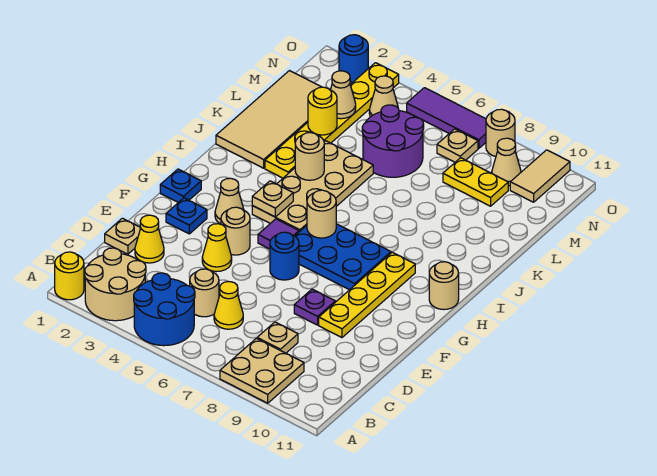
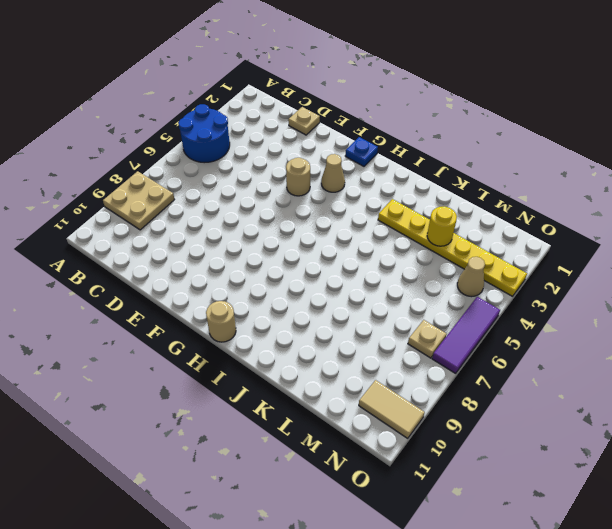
none -> yellow round brick A1 level 1
none -> tan round brick A2:B3 level 1
none -> tan round brick C5 level 1
none -> yellow cone C6 level 1

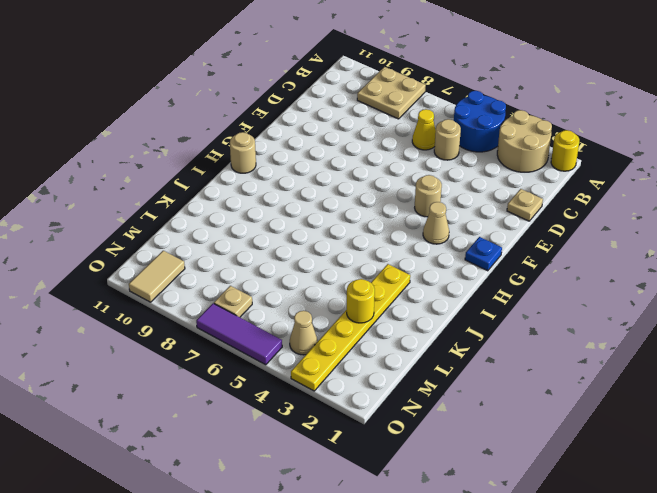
none -> tan plate C8 level 1
none -> yellow cone D2 level 1
none -> yellow cone E4 level 1
none -> purple plate E8 level 1

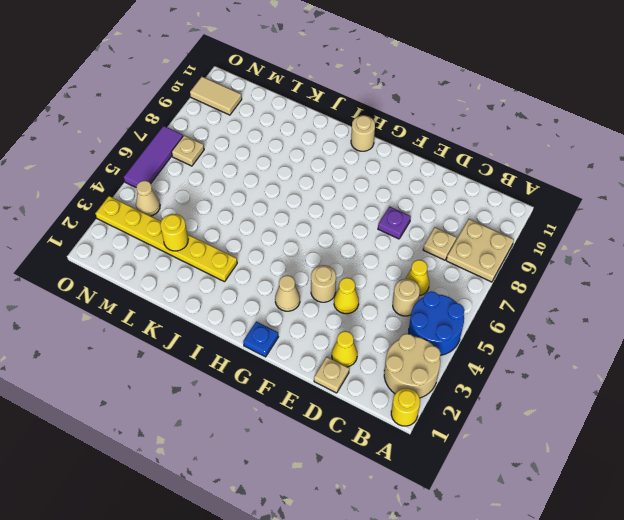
none -> yellow plate E9:H9 level 1
none -> blue plate F2 level 1
none -> blue round brick F6 level 1
none -> purple tile G5 level 1

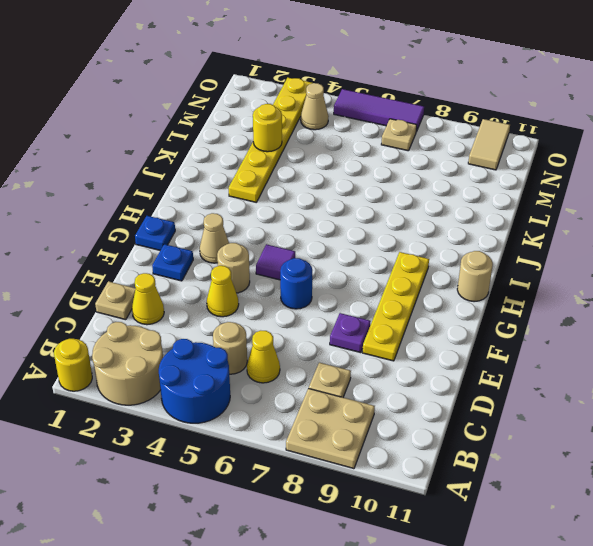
none -> blue plate G6:H8 level 1
none -> tan plate H4:K5 level 1
none -> tan tile J1:M2 level 1
none -> purple round brick L5:M6 level 1

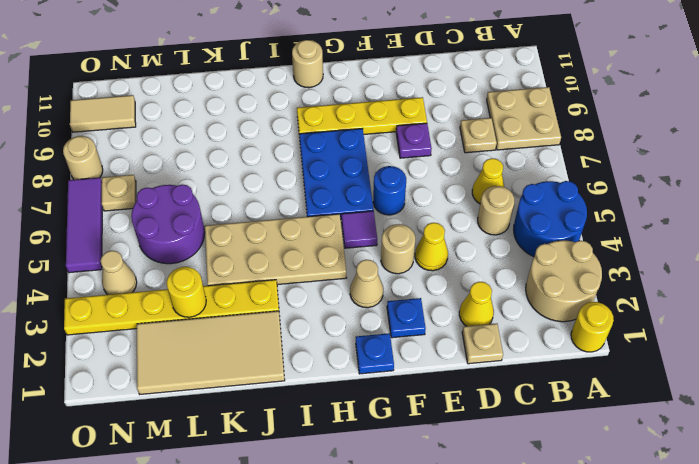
none -> yellow plate M8:M9 level 1
none -> tan cone N9 level 1
none -> blue round brick O2 level 1
none -> tan plate H4 level 2

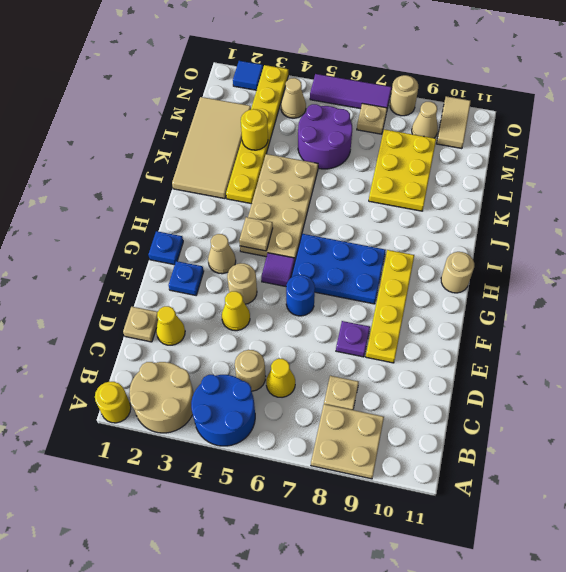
yellow plate K8:M9 level 1 -> yellow plate M8:M9 level 1
blue tile O2 level 1 -> blue round brick O2 level 1
none -> tan round brick H6 level 2
none -> tan round brick J4 level 2
none -> tan cone M3 level 2

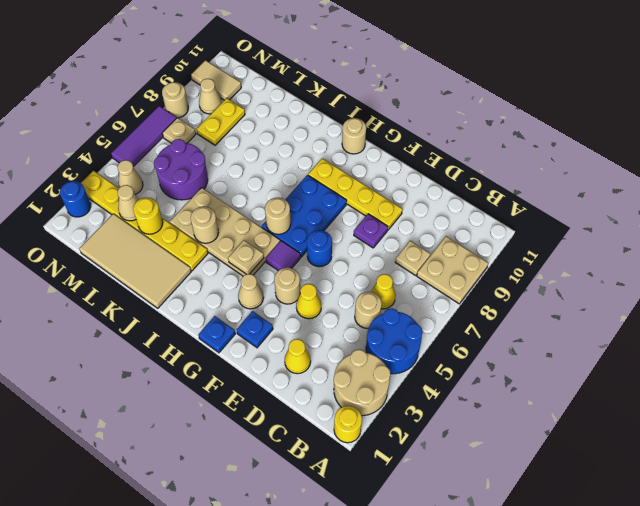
none -> tan plate D1 level 1

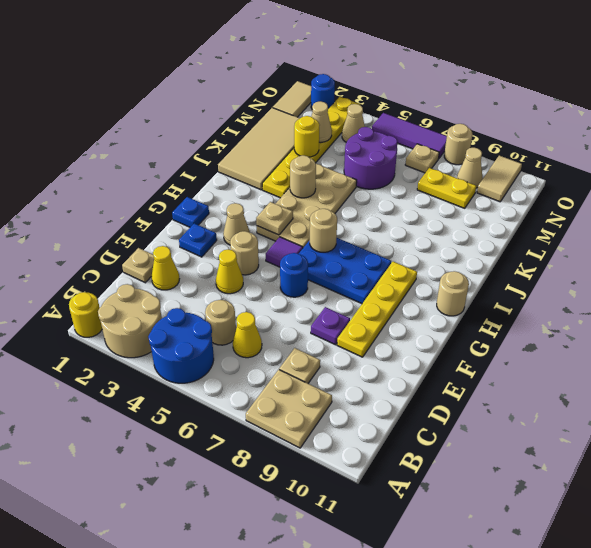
tan tile N1:O1 level 1 -> none

